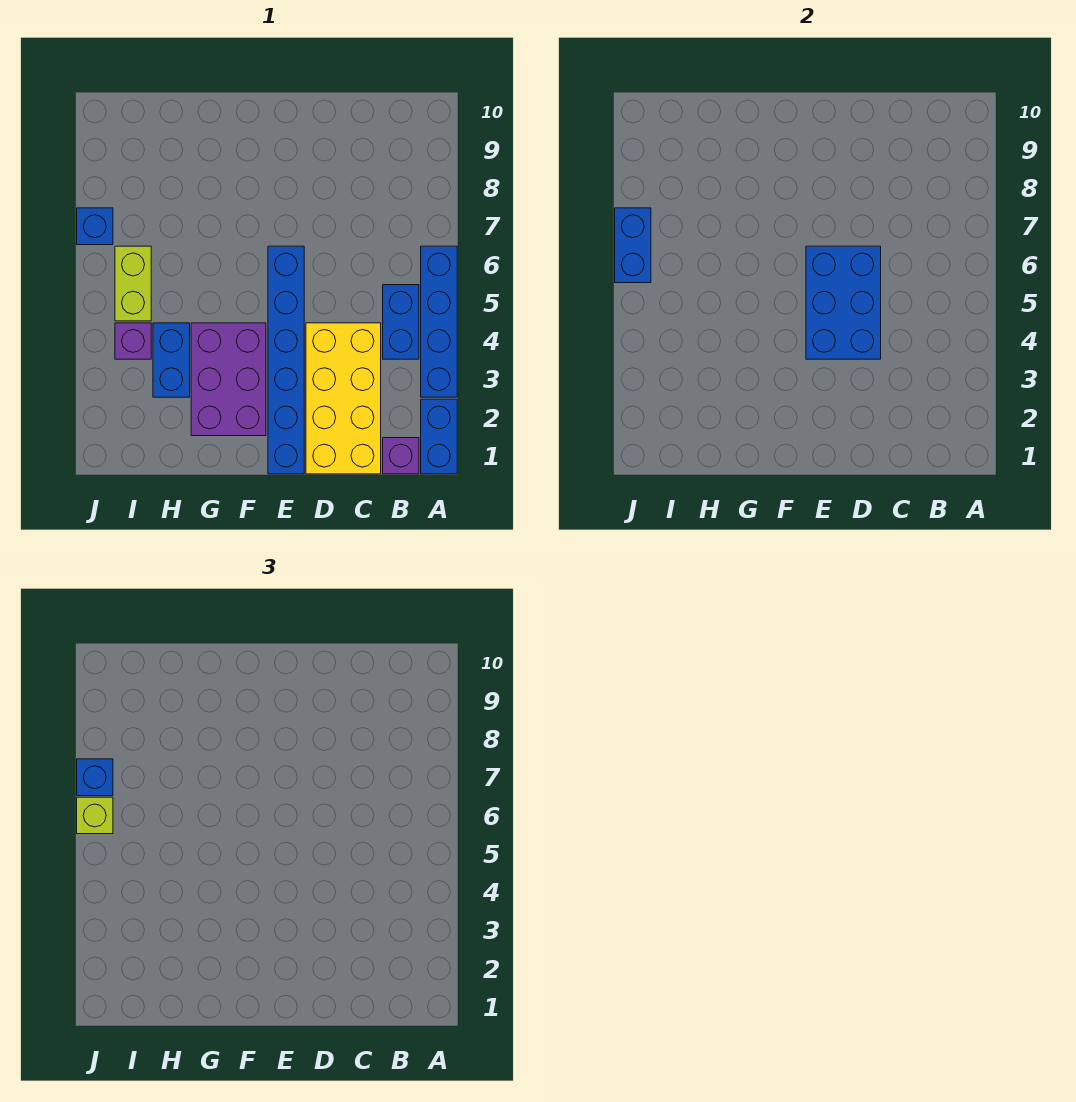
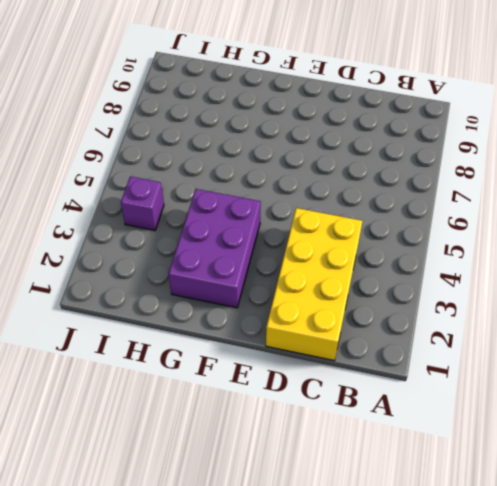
none -> blue brick A1:A2 level 1
none -> blue brick A3:A6 level 1
none -> purple brick B1 level 1

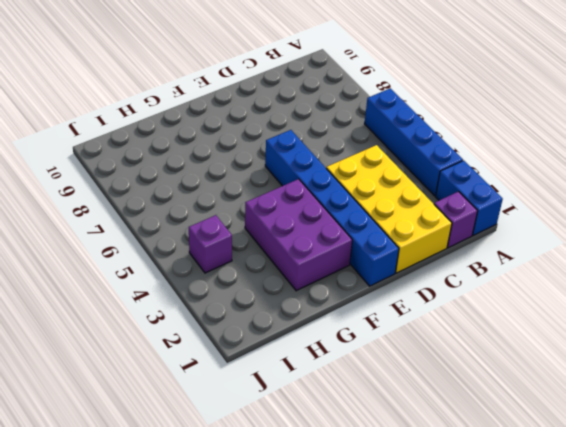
none -> blue brick B4:B5 level 1
none -> blue brick H3:H4 level 1
none -> lime brick I5:I6 level 1

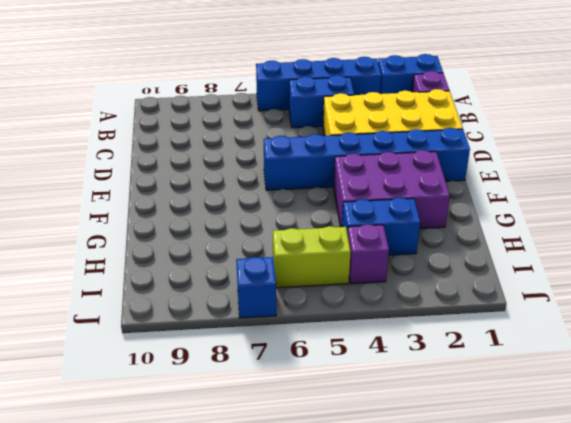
none -> blue brick D4:E6 level 2
none -> blue brick J6:J7 level 2
none -> lime brick J6 level 3

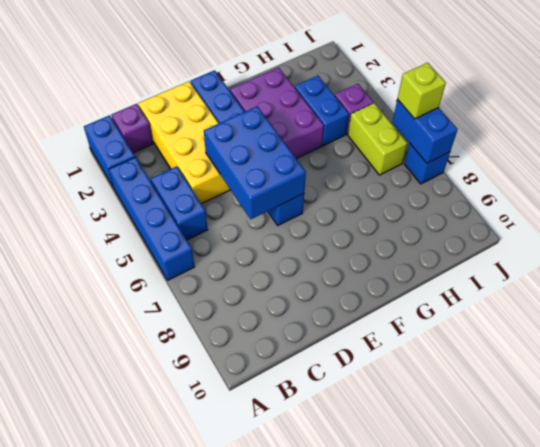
none -> blue brick J7 level 3

